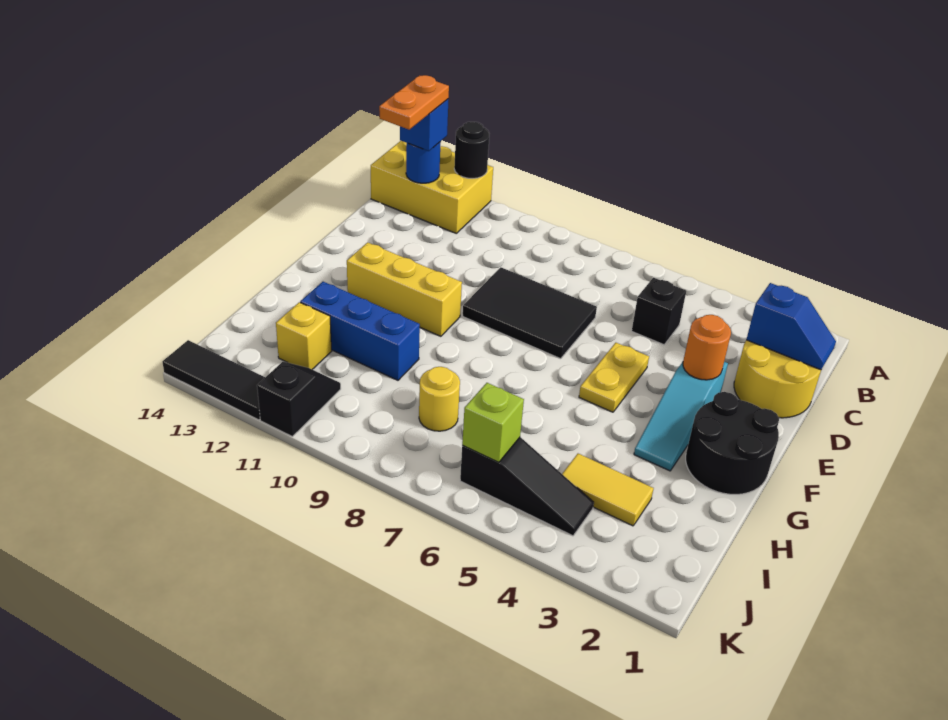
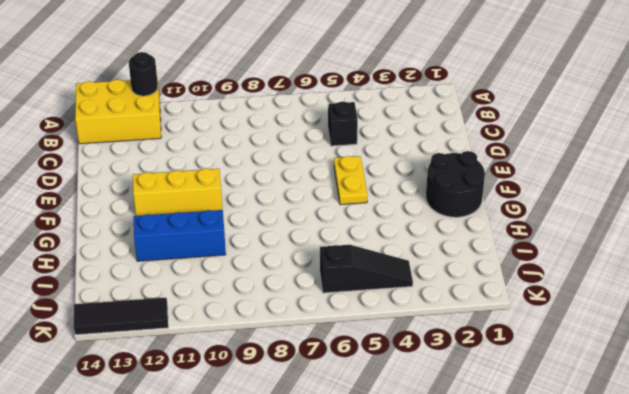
none -> yellow round brick C1:D2 level 1
none -> black tile D7:E9 level 1
none -> cyan slope E3:G3 level 1 top E

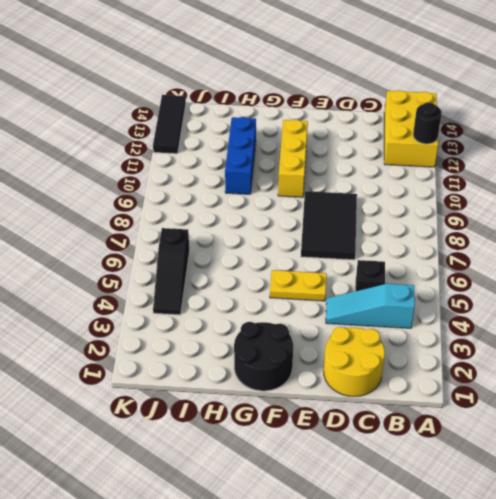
cyan slope B4:D4 level 1 top B -> cyan slope E3:G3 level 1 top E
none -> yellow tile I3:I4 level 1
none -> yellow round brick I8 level 1
none -> yellow brick I12 level 1

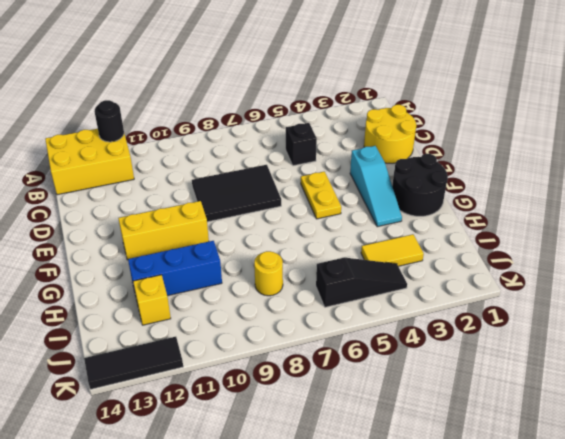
none -> black slope J11:K11 level 1 top K
none -> blue round brick B13 level 2
none -> blue slope C1:C2 level 2 top 2

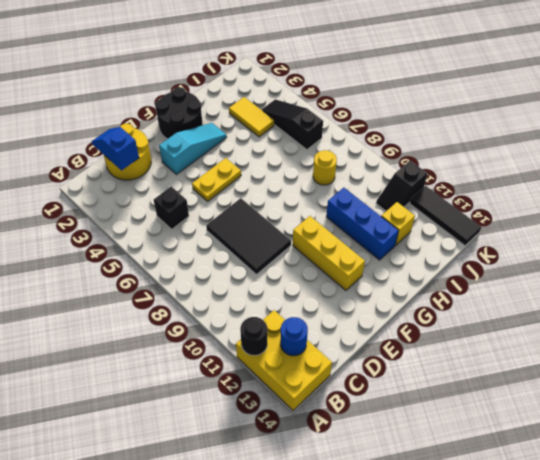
none -> orange round brick E3 level 2
none -> lime brick J6 level 2
none -> blue brick B13 level 3

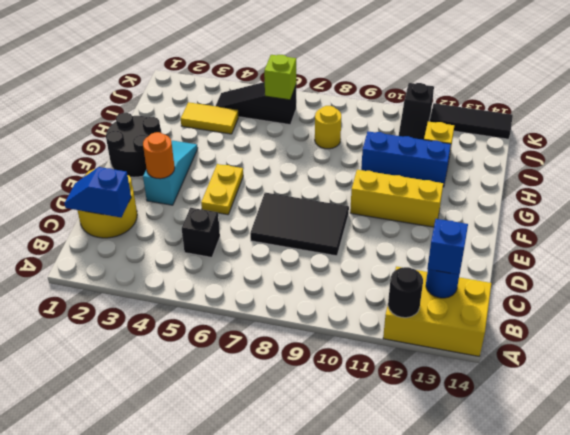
none -> orange plate B13:C13 level 4

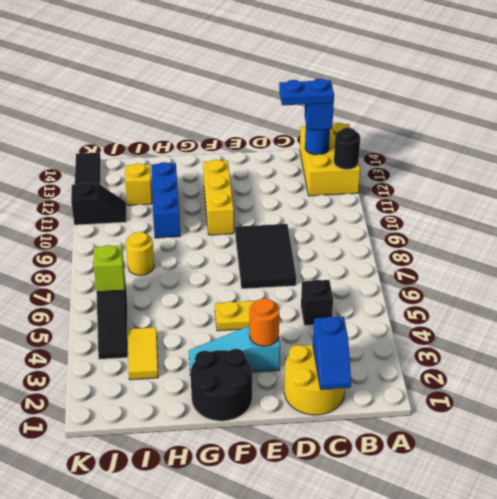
blue plate B13:C13 level 4 -> orange plate B13:C13 level 4

